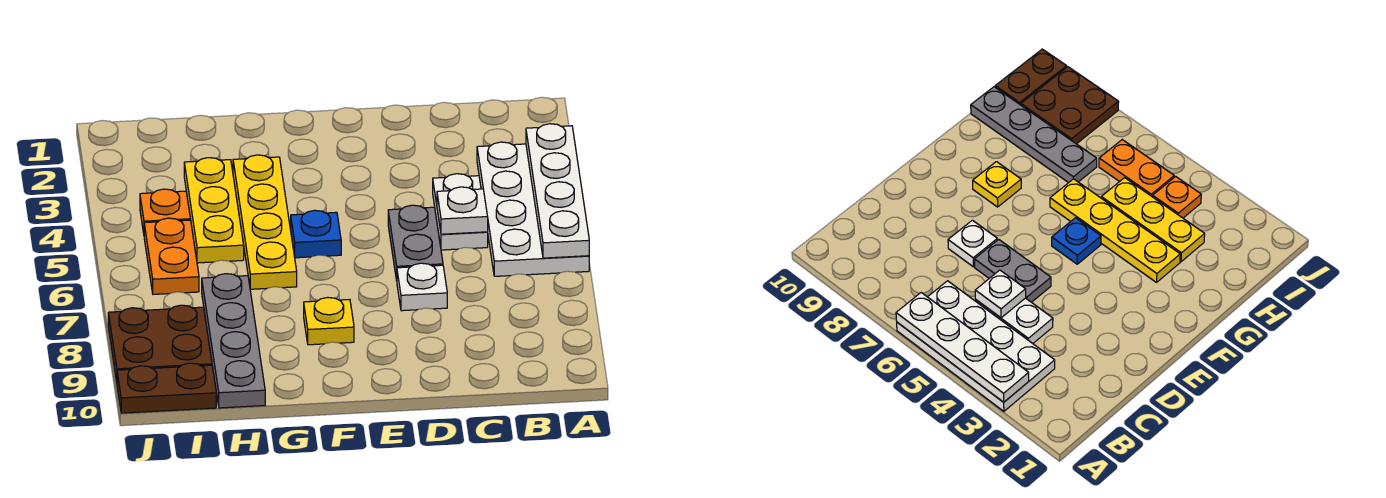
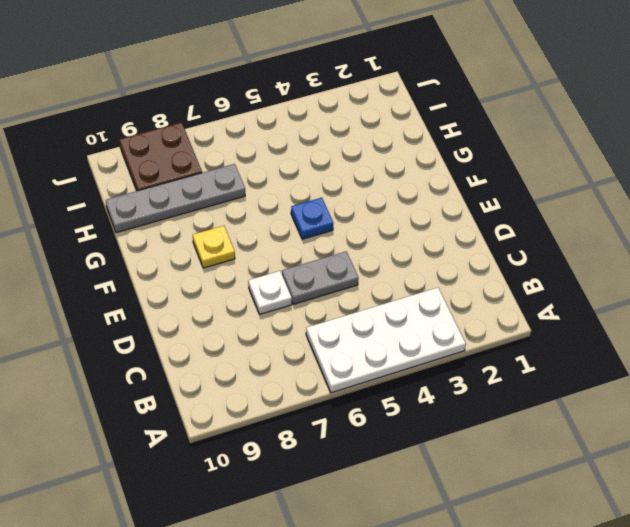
none -> white plate C4:C5 level 1
none -> yellow plate G3:G6 level 1
none -> yellow plate H3:H5 level 1

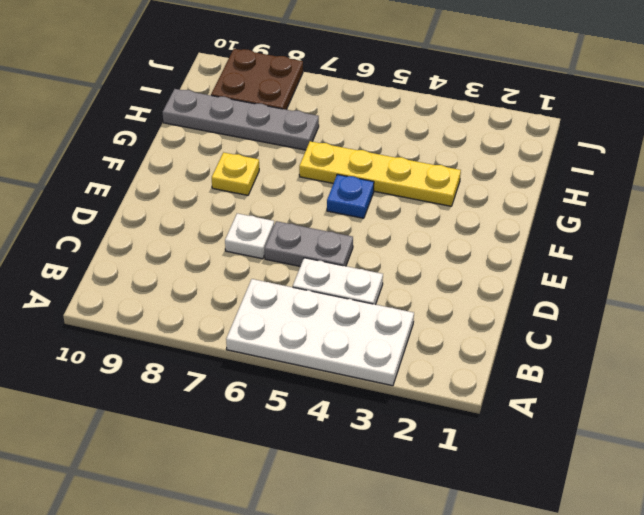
none -> yellow plate H3:H5 level 1
none -> orange plate I4 level 1
none -> orange plate I5:I6 level 1

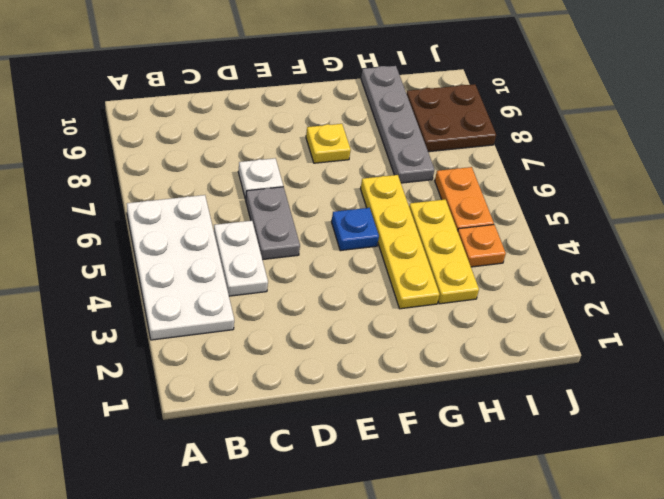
none -> brown plate I10:J10 level 1
none -> white plate A3:A6 level 2
none -> white plate C5 level 2

